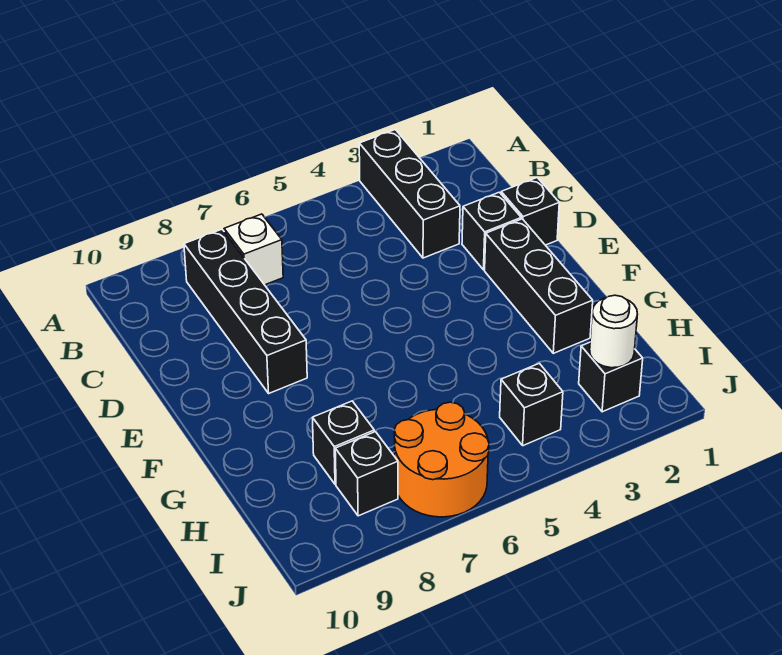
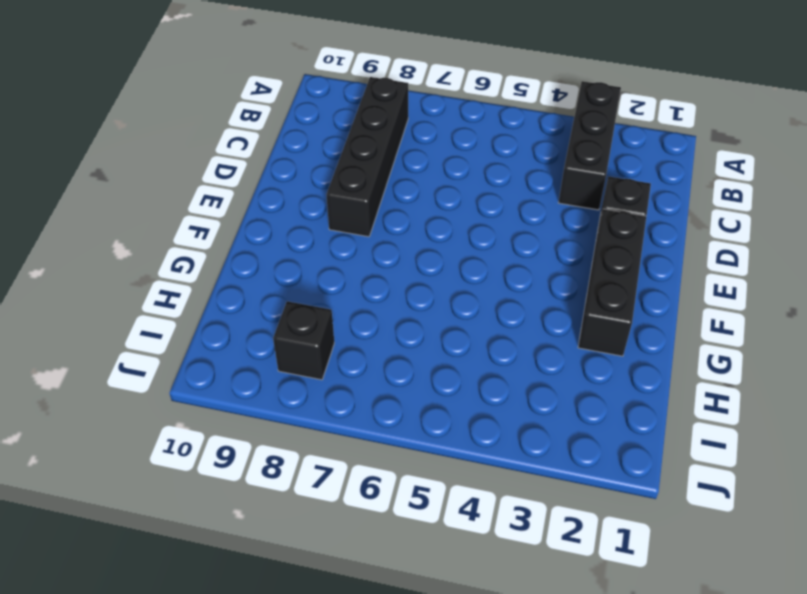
none -> white brick B7 level 1
none -> black brick D1 level 1
none -> black brick H8 level 1

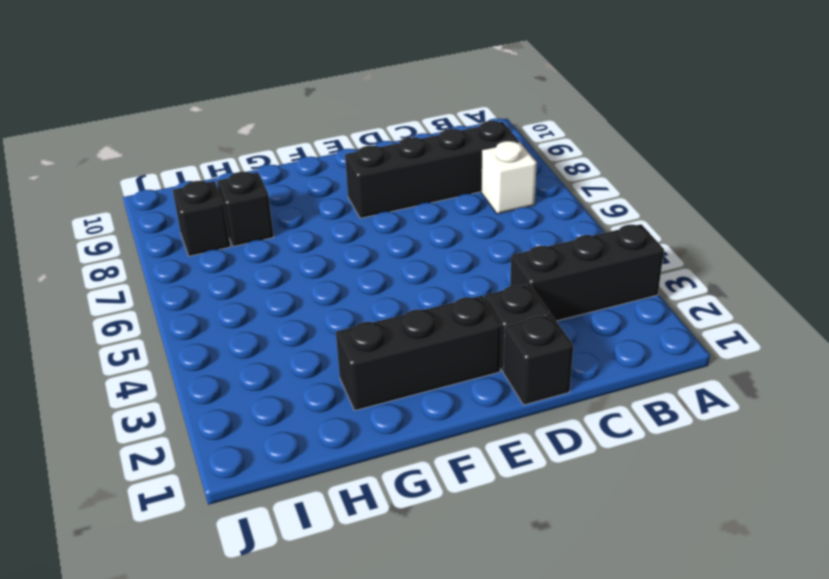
none -> black brick I2 level 1
none -> black brick I4 level 1
none -> orange round brick I6:J7 level 1

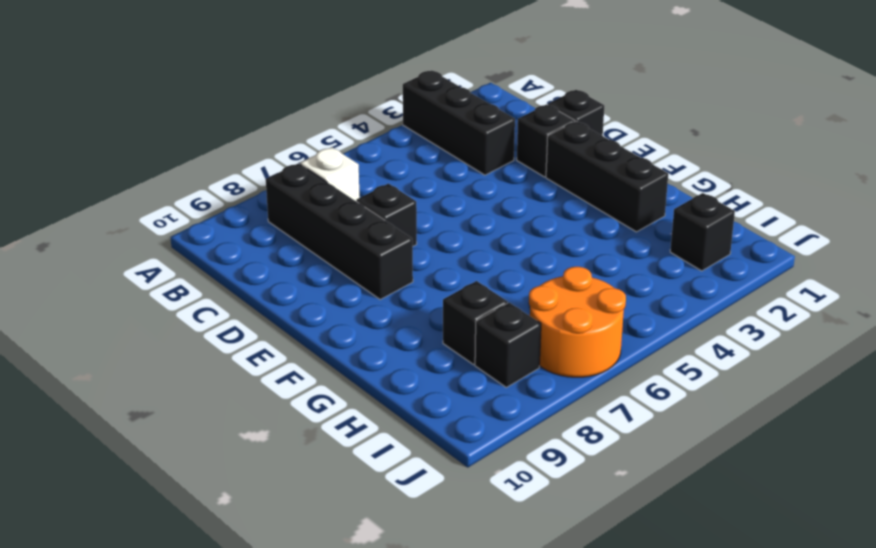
black brick D7 level 1 -> black brick I4 level 1
none -> white round brick I2 level 2

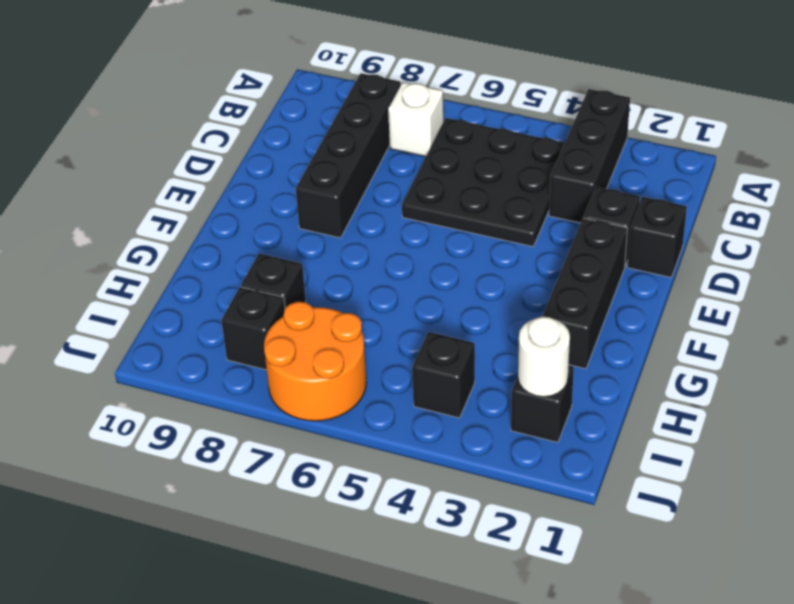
black plate B4:D6 level 1 -> none

